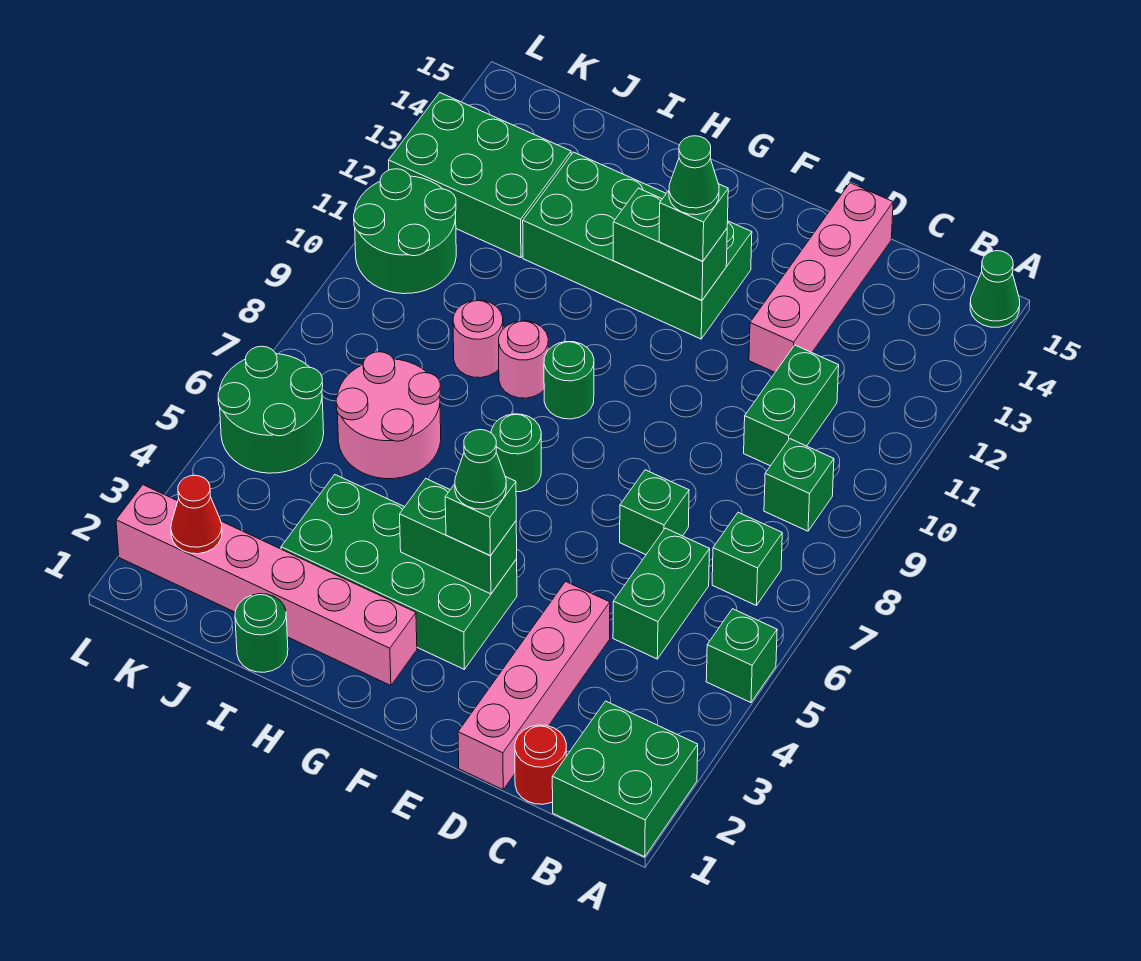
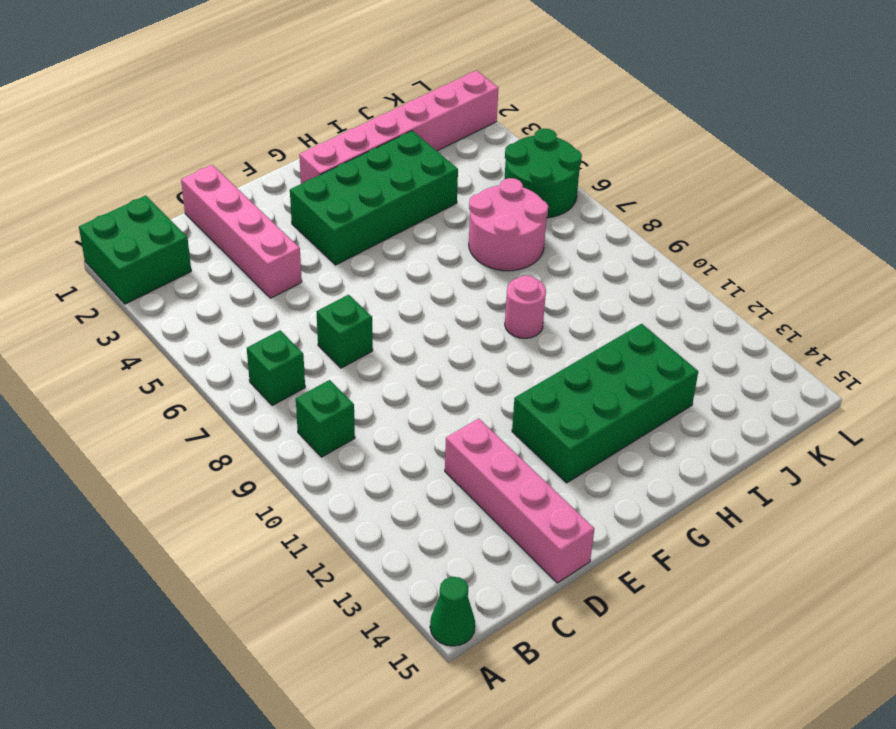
none -> green brick A5 level 1
none -> red round brick C1 level 1
none -> green brick C5:C6 level 1
none -> green brick C10:C11 level 1

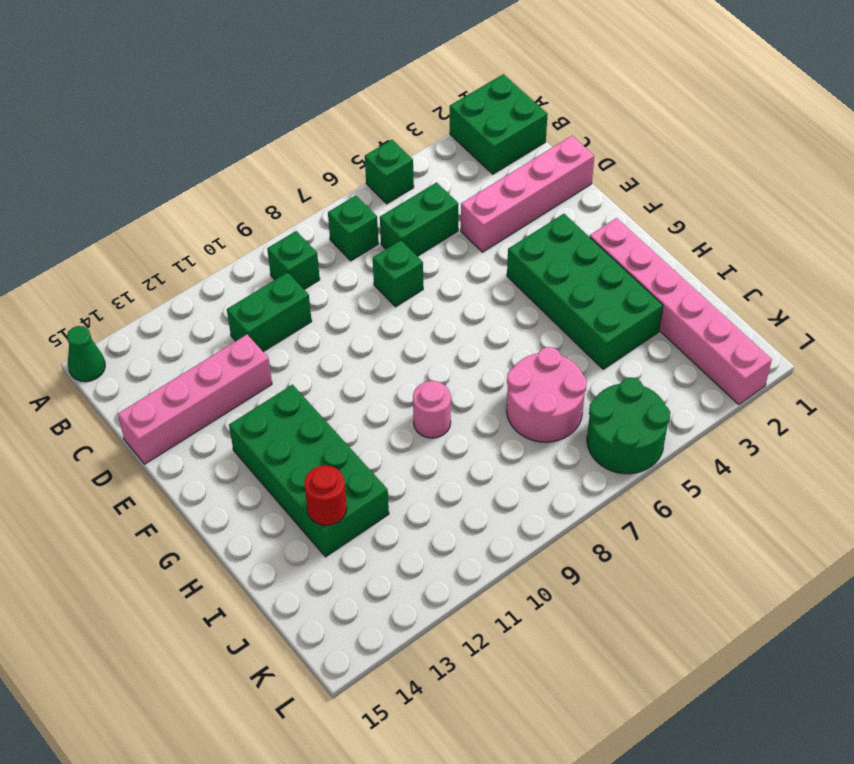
red round brick I13 level 2 -> red round brick C1 level 1
none -> green round brick G7 level 1
none -> green round brick G9 level 1
none -> green round brick I1 level 1
none -> pink round brick I9 level 1

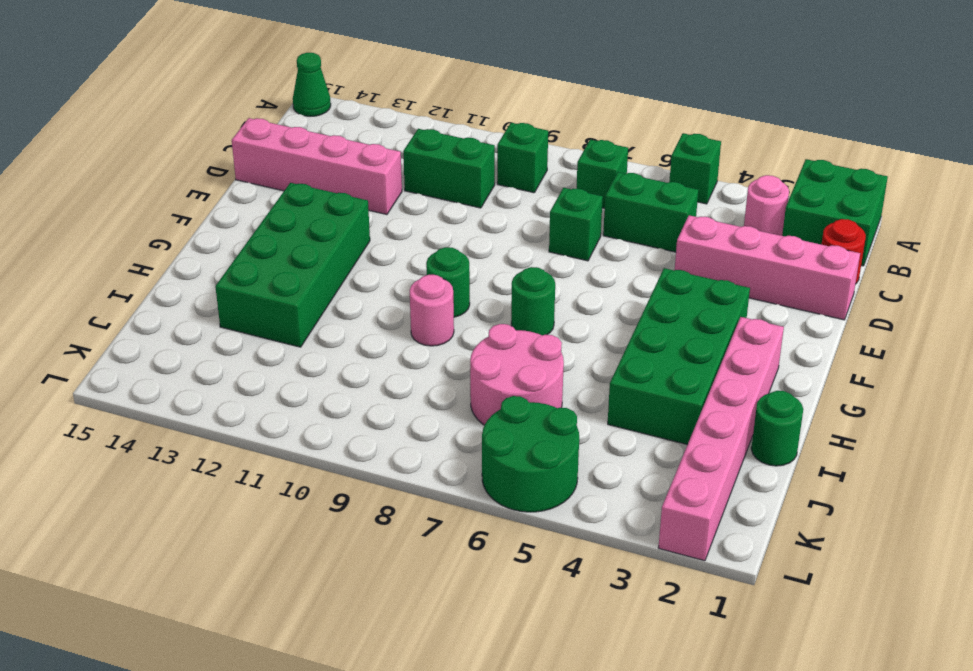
pink round brick B3 level 1 -> pink round brick I9 level 1
none -> green brick J12:L13 level 1
none -> green round brick K10:L11 level 1
none -> green brick F4:G4 level 2
none -> green brick F12:G12 level 2

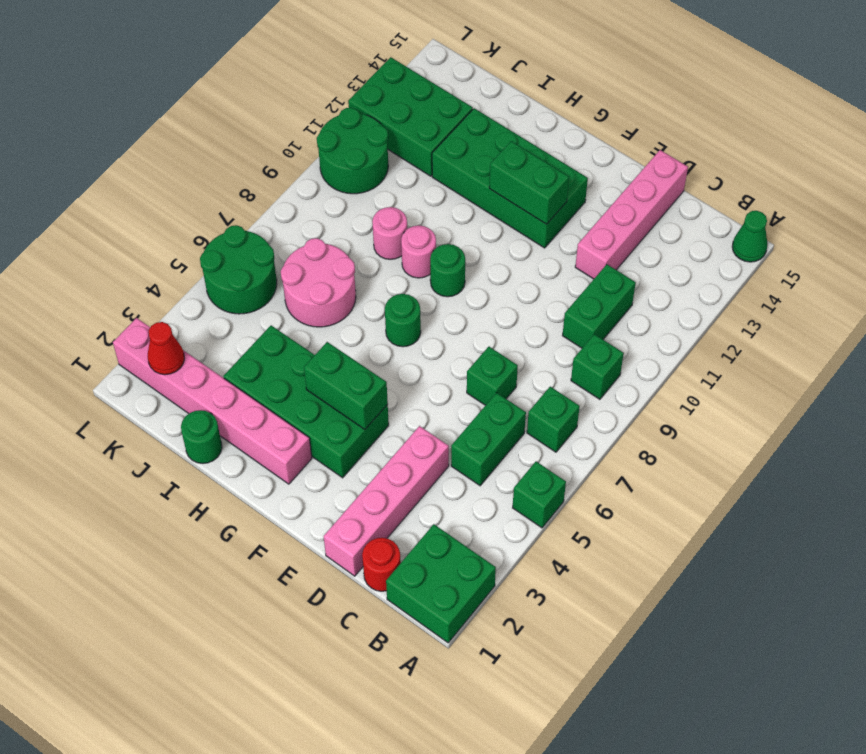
none -> green brick F4 level 3
none -> green brick F12 level 3
none -> green cone F4 level 4
none -> green cone F12 level 4

